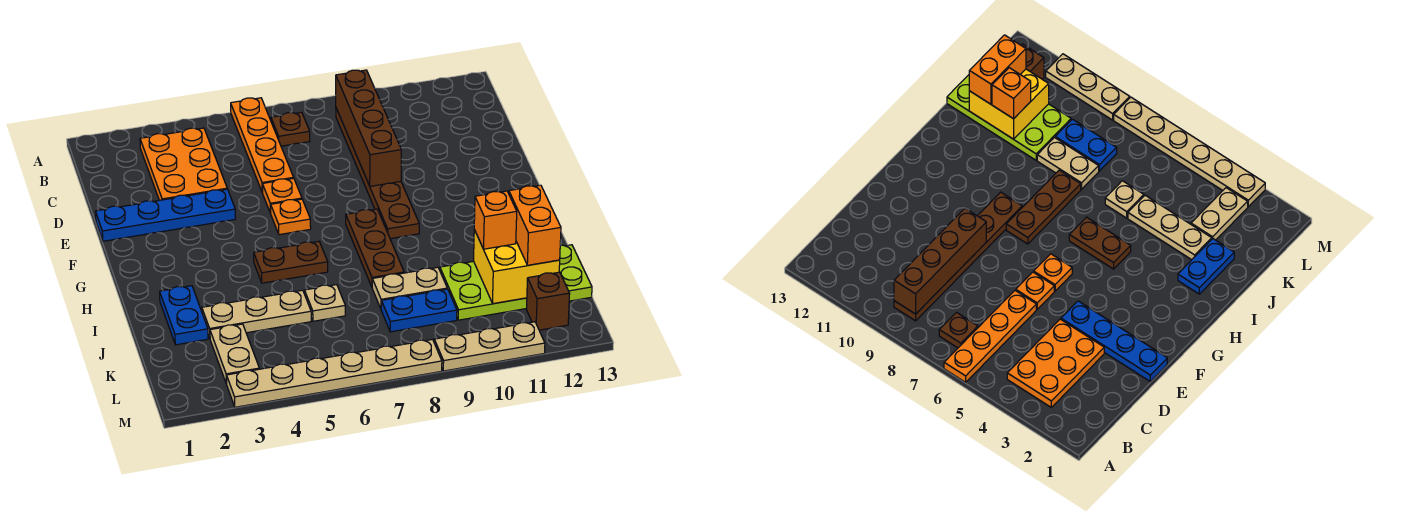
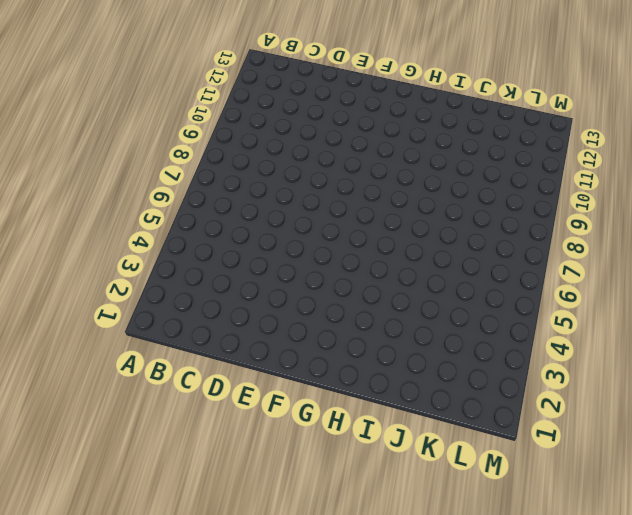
none -> orange plate A6:D6 level 1
none -> orange plate B3:D4 level 1
none -> brown plate B7 level 1

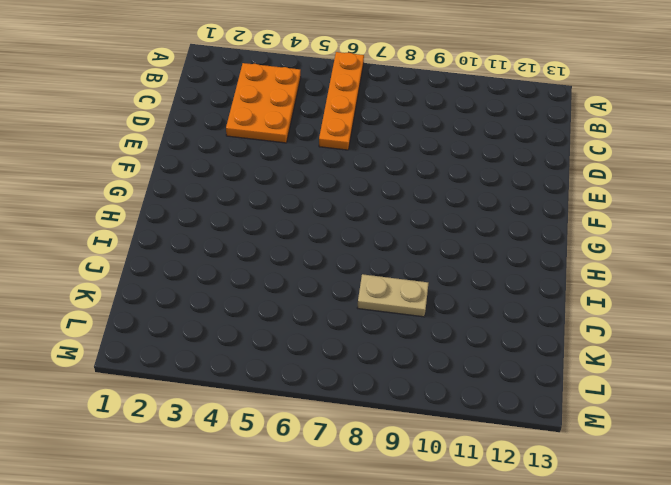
none -> brown plate B7 level 1
none -> brown plate B9:G9 level 1
none -> blue plate E1:E4 level 1

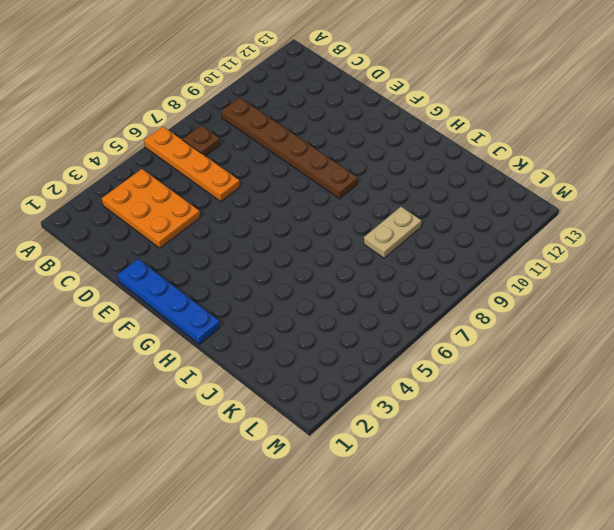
blue plate E1:H1 level 1 -> blue plate E1:E4 level 1
none -> orange plate E6 level 1
none -> orange plate F6 level 1
none -> brown plate G8:I8 level 1

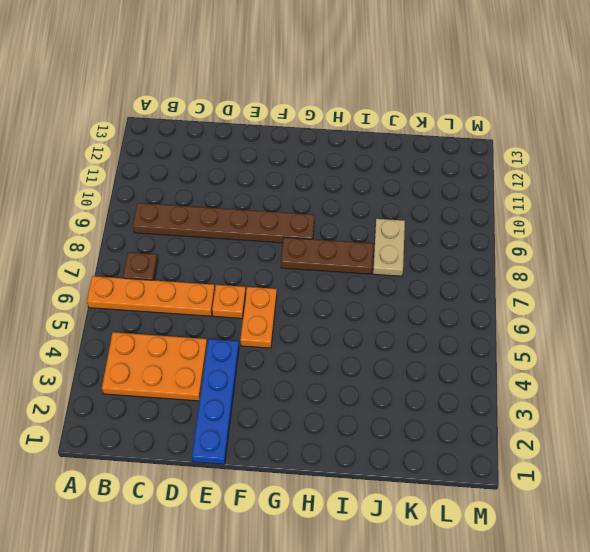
orange plate F5:F6 level 1 -> orange plate F6 level 1
none -> brown plate H5:H6 level 1
none -> blue plate I2:J2 level 1
none -> tan plate J3:J5 level 1

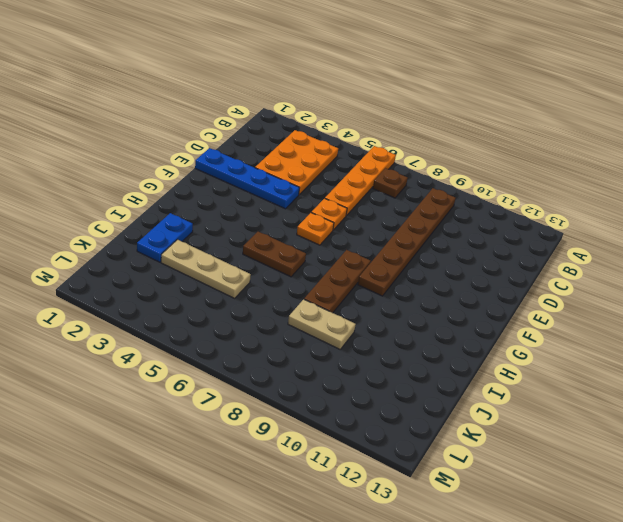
none -> tan plate J6 level 1
none -> lime plate J10:K13 level 1
none -> tan plate K3:L3 level 1

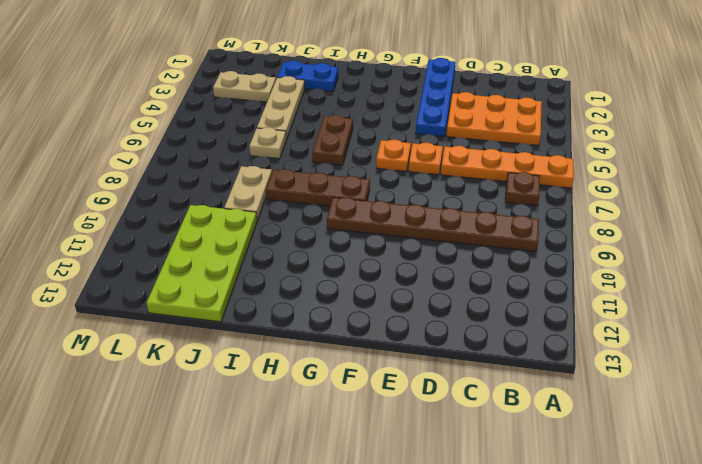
none -> blue plate K8:K9 level 1
none -> brown brick L12 level 1
none -> tan plate M3:M8 level 1

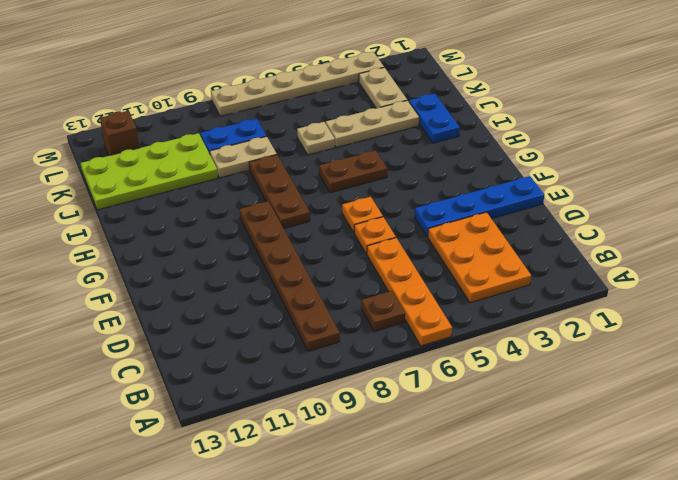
none -> tan plate M9:M11 level 1
none -> brown brick B9:E9 level 2
none -> yellow brick J11:K12 level 2

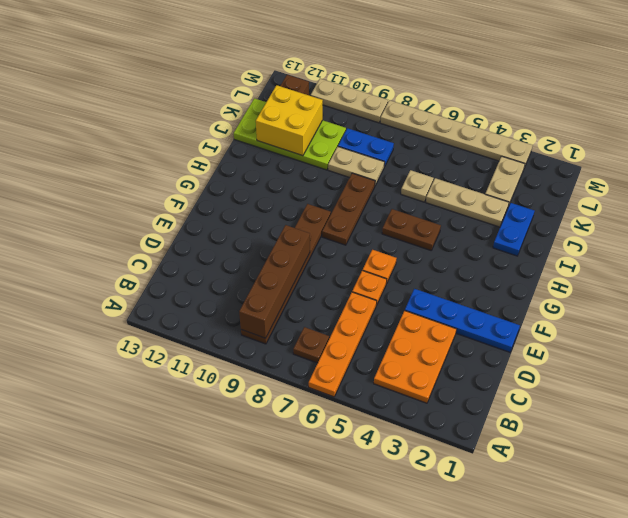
none -> orange brick J11 level 3
none -> orange brick J12:K12 level 3

